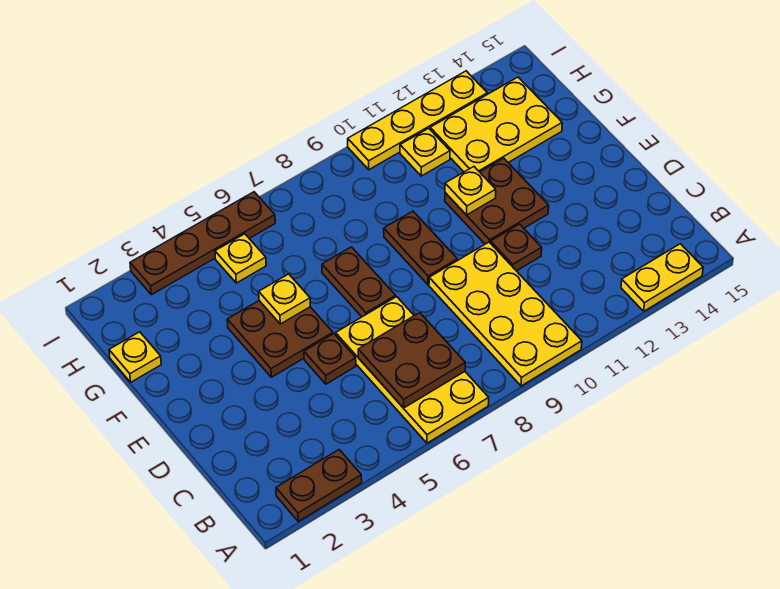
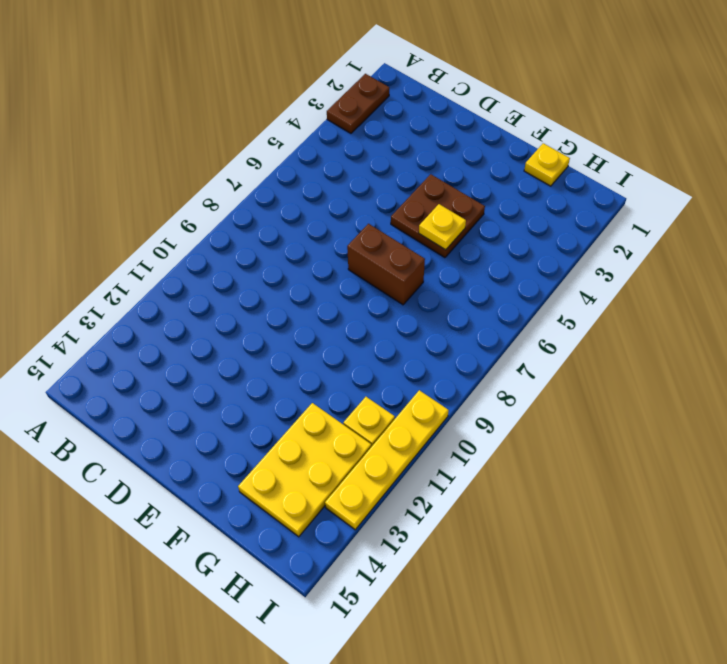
brown brick E7:F7 level 1 -> brown plate E7:F7 level 1
none -> yellow plate A6:D7 level 1
none -> yellow plate A9:D10 level 1
none -> yellow plate A13:A14 level 1

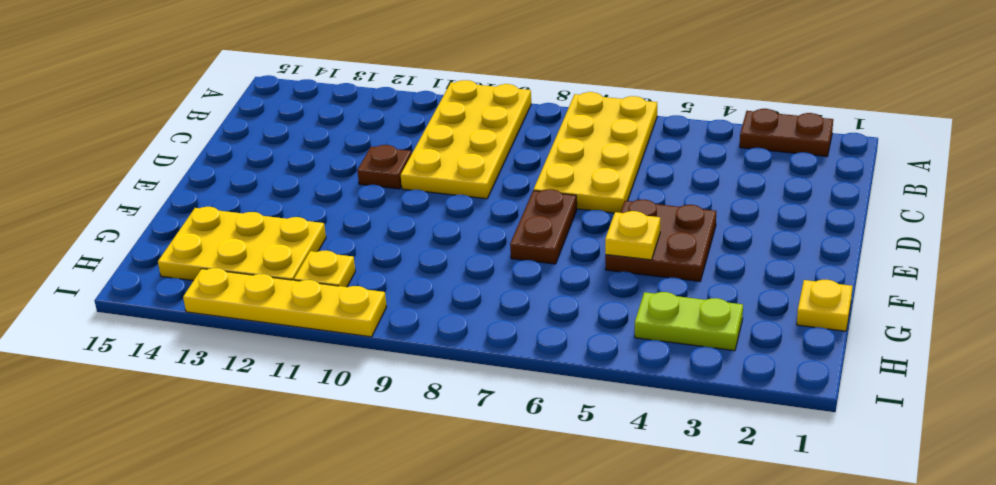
lime plate H3:H4 level 1 -> none
none -> yellow plate A13:A14 level 1
none -> brown plate D5 level 1
none -> brown plate E9:F9 level 1

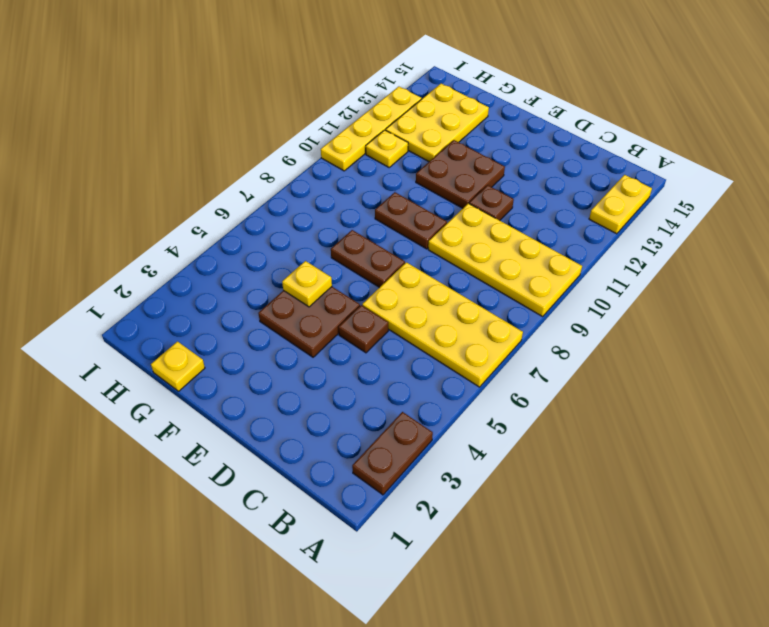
none -> yellow plate H5 level 1
none -> brown plate I3:I6 level 1
none -> brown plate B6:C7 level 2

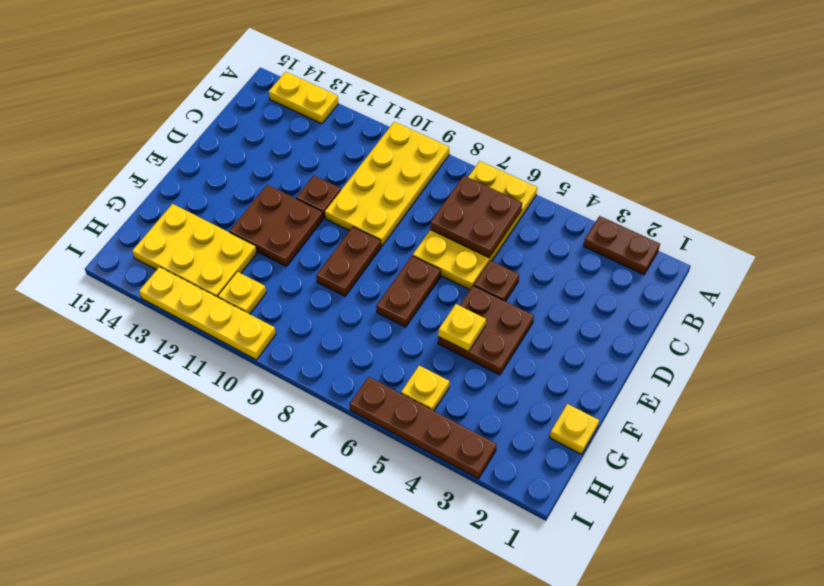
none -> yellow plate F11 level 2

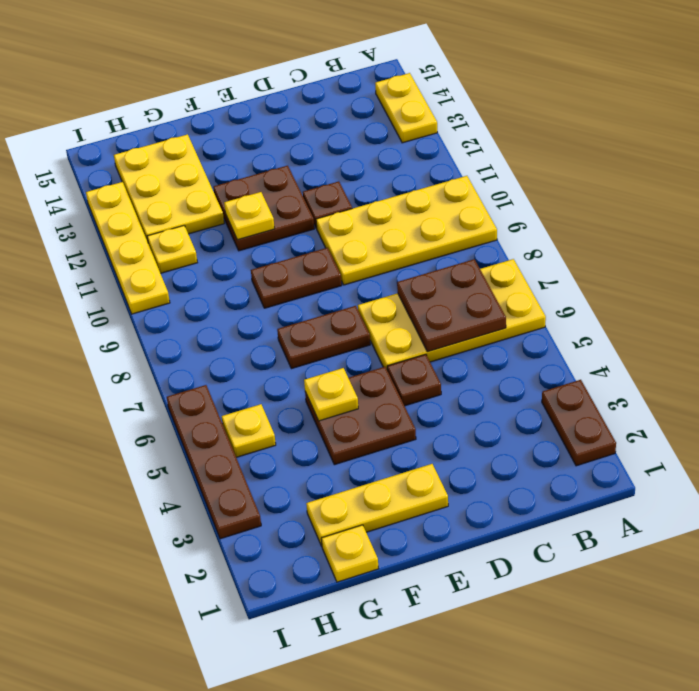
yellow plate E2:G2 level 1 -> none

